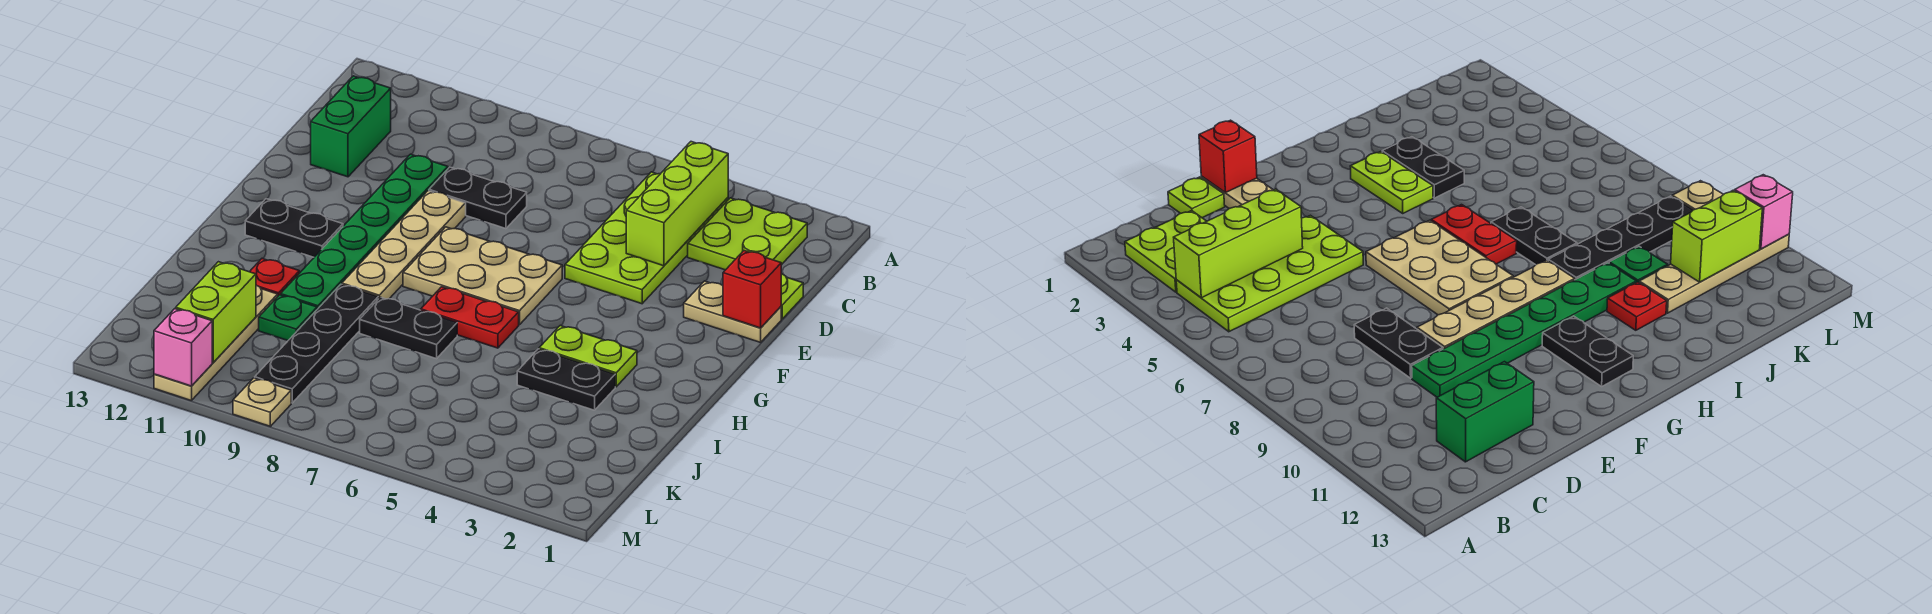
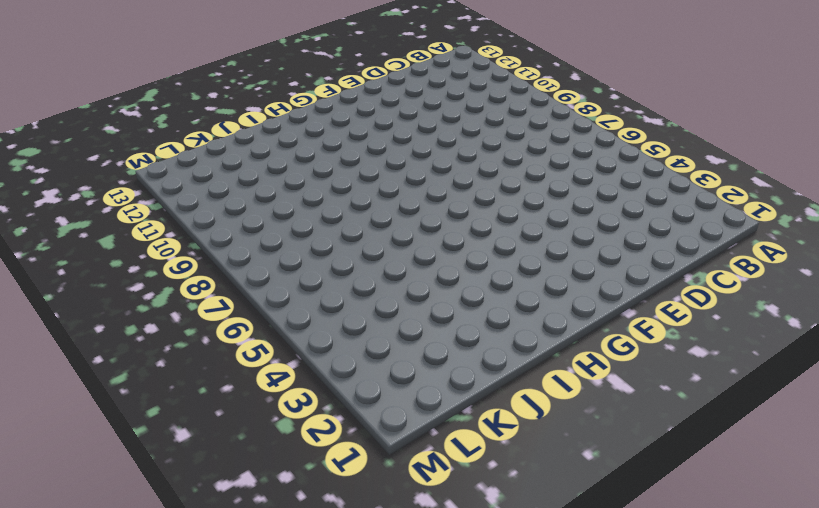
none -> lime plate B2:C3 level 1
none -> lime plate B4:E5 level 1
none -> green brick C12:D12 level 1

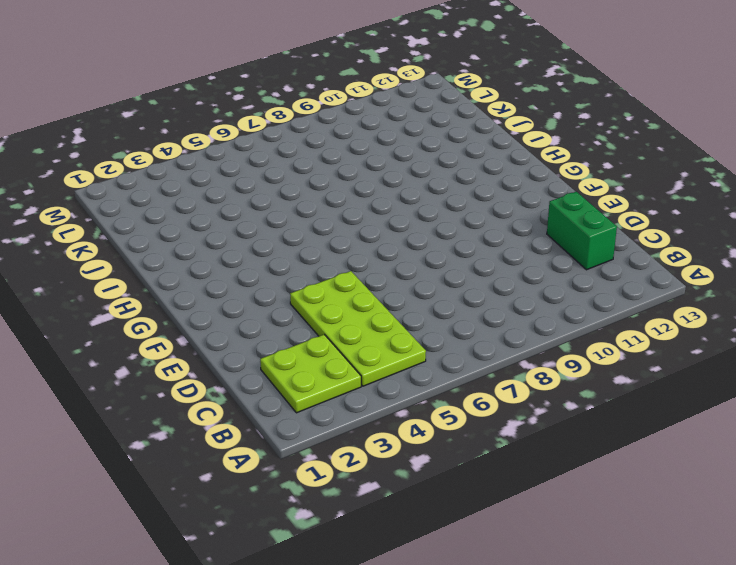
none -> lime plate D1 level 1
none -> black plate D8:D9 level 1
none -> green plate D10:I10 level 1

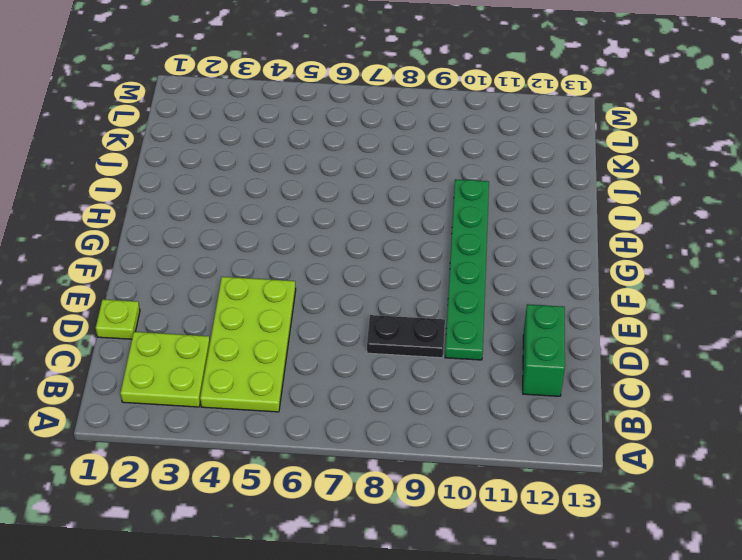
none -> tan plate E1:E2 level 1
none -> tan plate E9:H9 level 1
none -> tan plate F6:G8 level 1

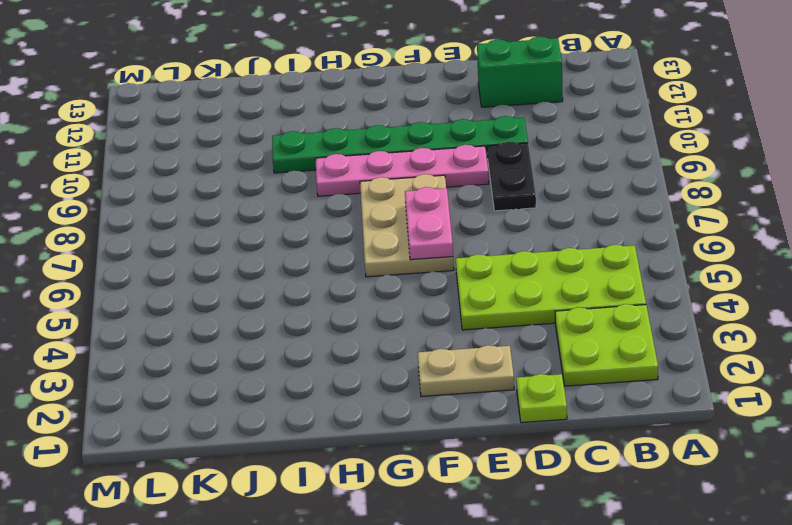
tan plate E2:F2 level 1 -> tan plate E1:E2 level 1
pink plate E9:H9 level 1 -> tan plate E9:H9 level 1
pink plate F6:F7 level 2 -> none
none -> black plate G11:G12 level 1
none -> lime plate H3:H4 level 1
none -> red plate H6:H7 level 1

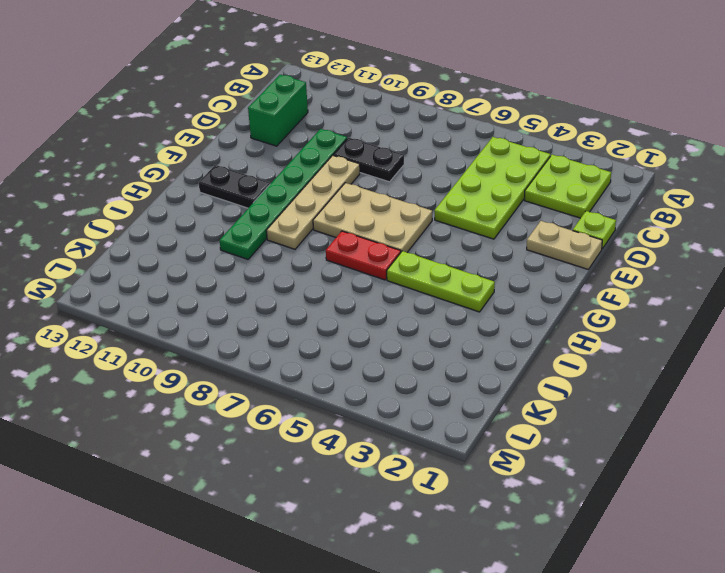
lime plate H3:H5 level 1 -> lime plate H3:H4 level 1
none -> black plate I3:I4 level 1
none -> black plate I7:I8 level 1
none -> black plate I9:L9 level 1

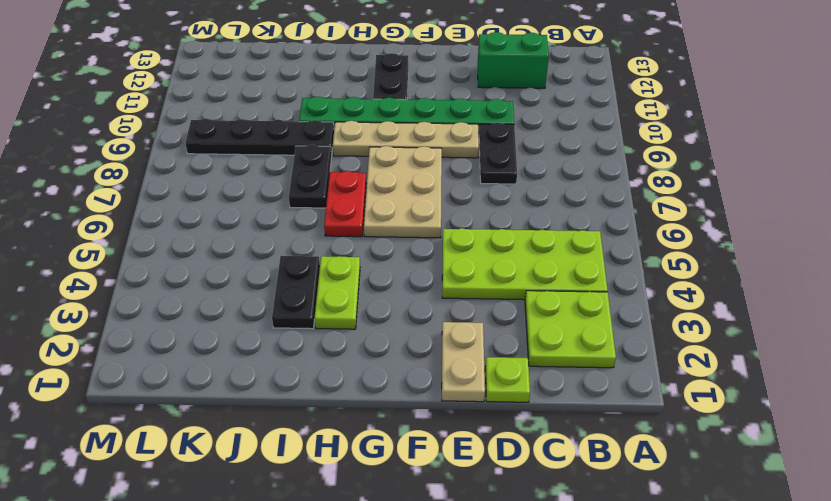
none -> red plate I11 level 1
none -> green plate J10 level 1
none -> tan plate J11:M11 level 1

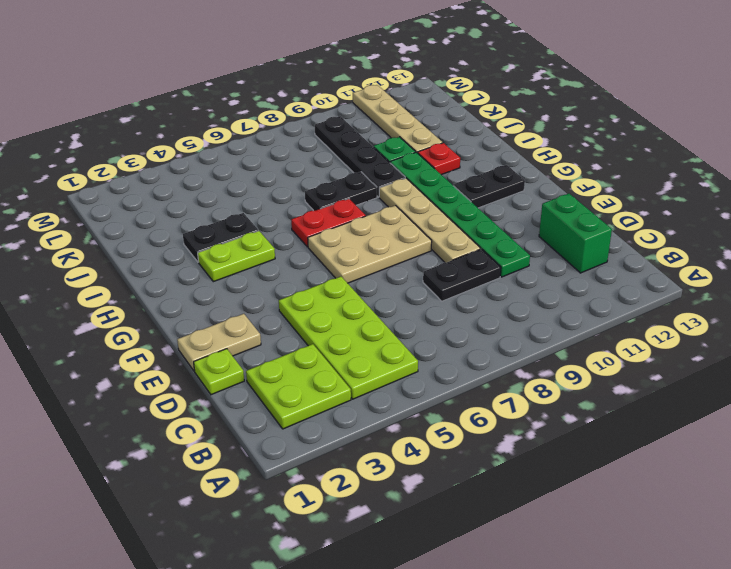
none -> tan plate M9 level 1
none -> lime brick B4:D4 level 2
none -> red brick E1 level 2

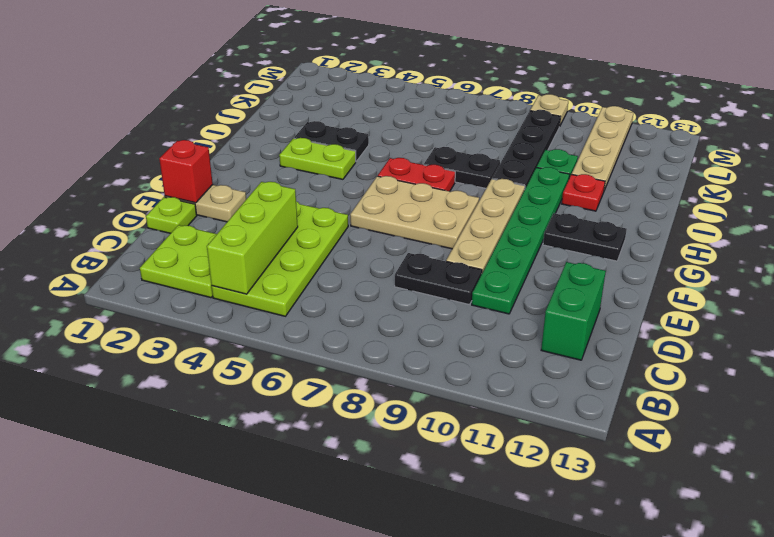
none -> lime brick K11:L11 level 2
none -> pink brick M11 level 2

